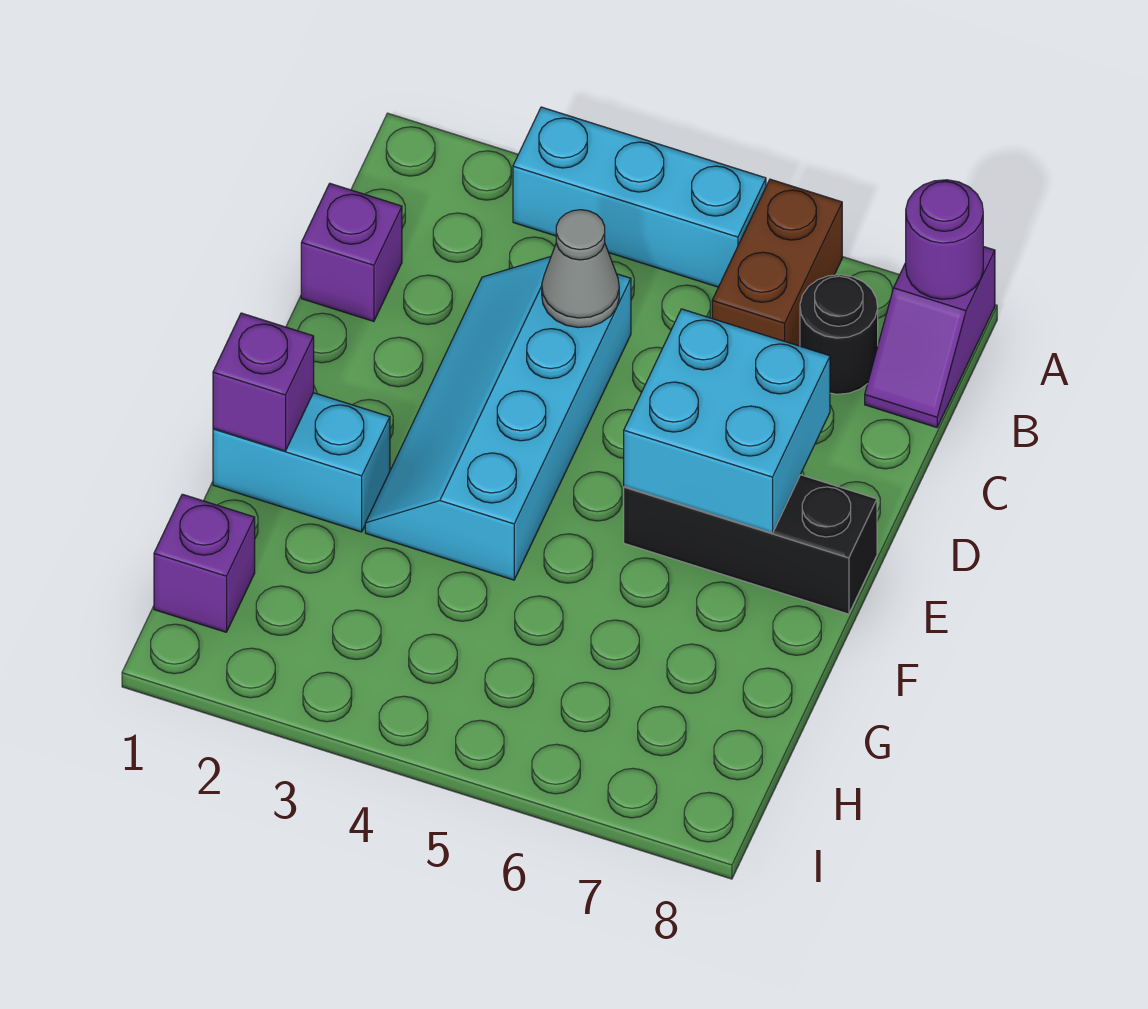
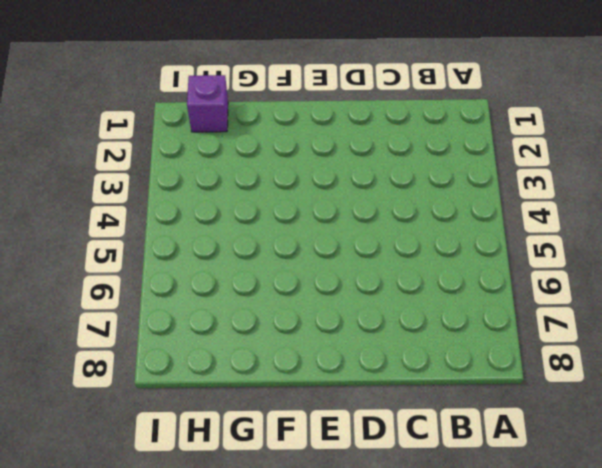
none -> cyan brick A3:A5 level 1
none -> brown brick A6:B6 level 1
none -> purple slope A8:B8 level 1 top A

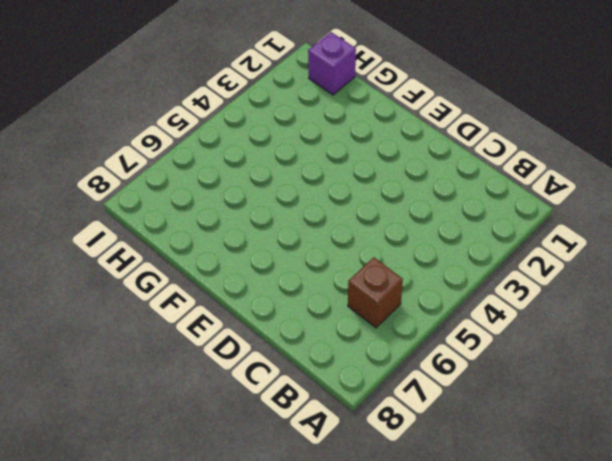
brown brick B6 level 1 -> brown brick A6:B6 level 1
none -> cyan brick A3:A5 level 1
none -> purple slope A8:B8 level 1 top A
none -> black round brick B7 level 1

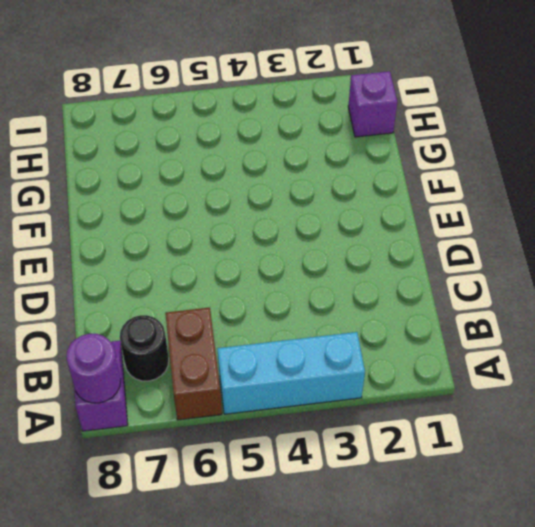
none -> purple brick C1 level 1
none -> cyan slope C3:F4 level 1 top 4
none -> black brick E6:E8 level 1

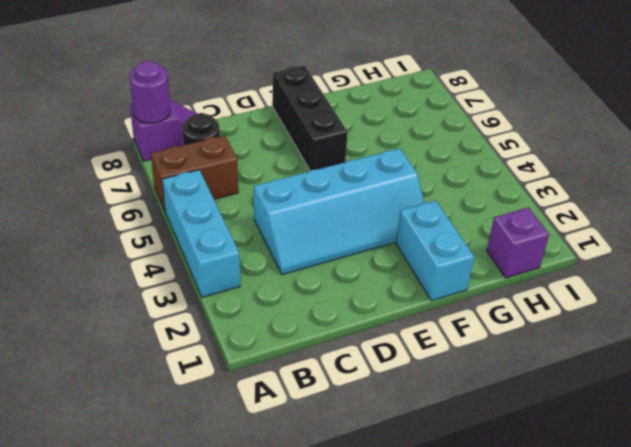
none -> purple brick C1 level 1
none -> grey cone C4 level 2
none -> cyan brick D6:E7 level 2

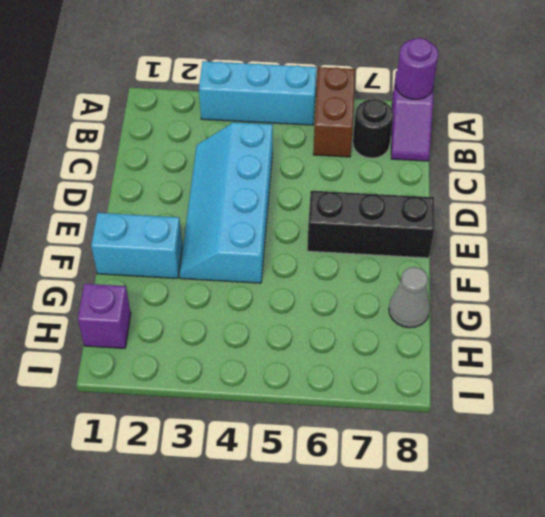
grey cone G8 level 1 -> grey cone C4 level 2
none -> purple brick C1 level 1
none -> cyan brick D6:E7 level 2
none -> purple brick F1 level 2

